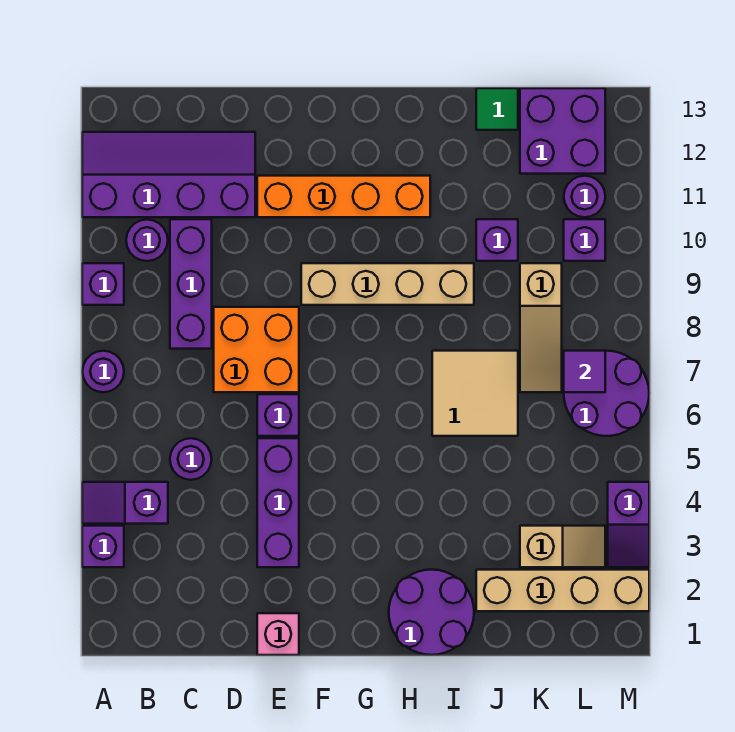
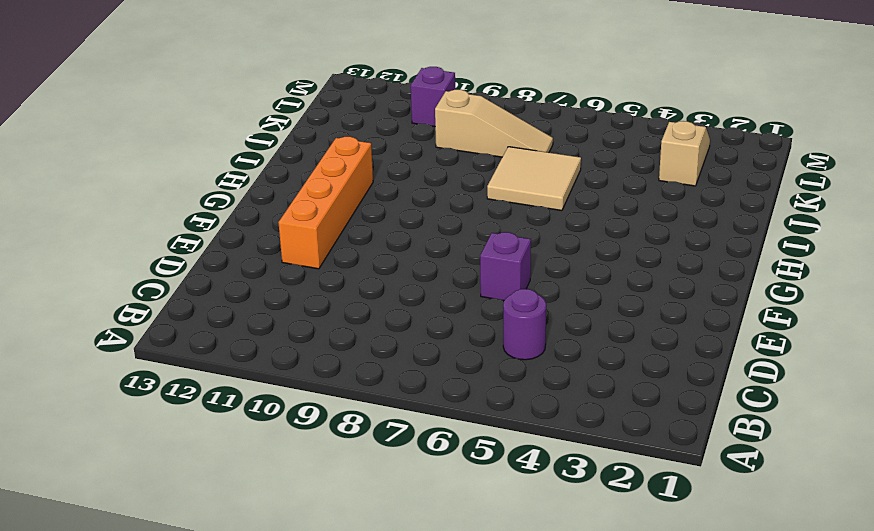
none -> purple brick A3 level 1
none -> purple slope A4:B4 level 1 top B
none -> purple round brick A7 level 1

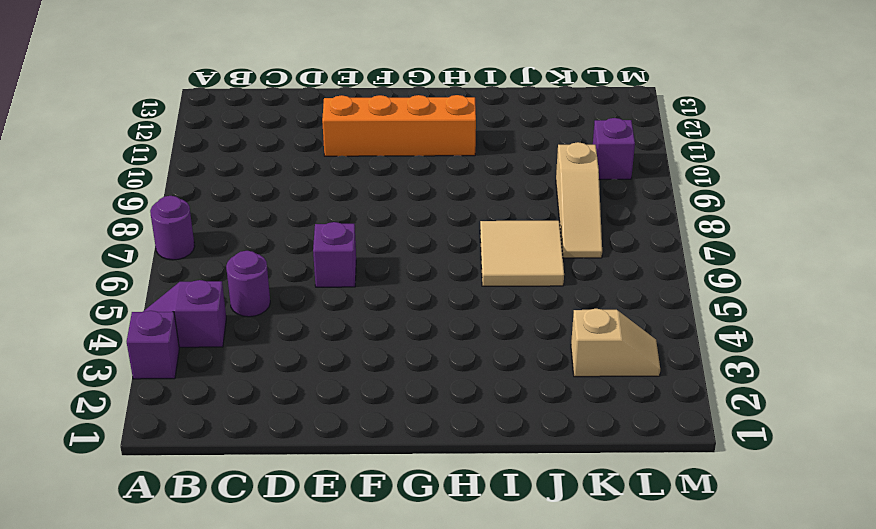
none -> purple brick A9 level 1
none -> purple slope A11:D12 level 1 top 11
none -> purple round brick B10 level 1

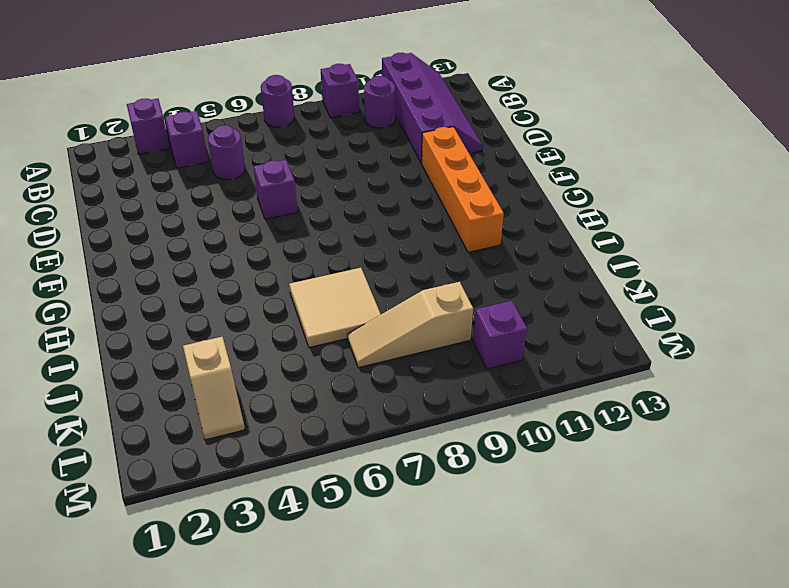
none -> purple brick C8:C10 level 1
none -> orange brick D7:E8 level 1
none -> pink brick E1 level 1

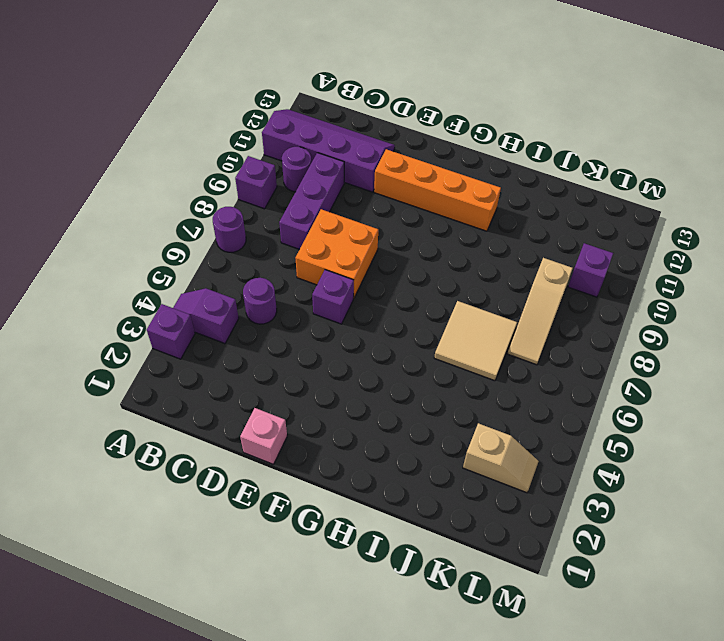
none -> purple brick E3:E5 level 1
none -> tan brick F9:I9 level 1
none -> purple round brick H1:I2 level 1

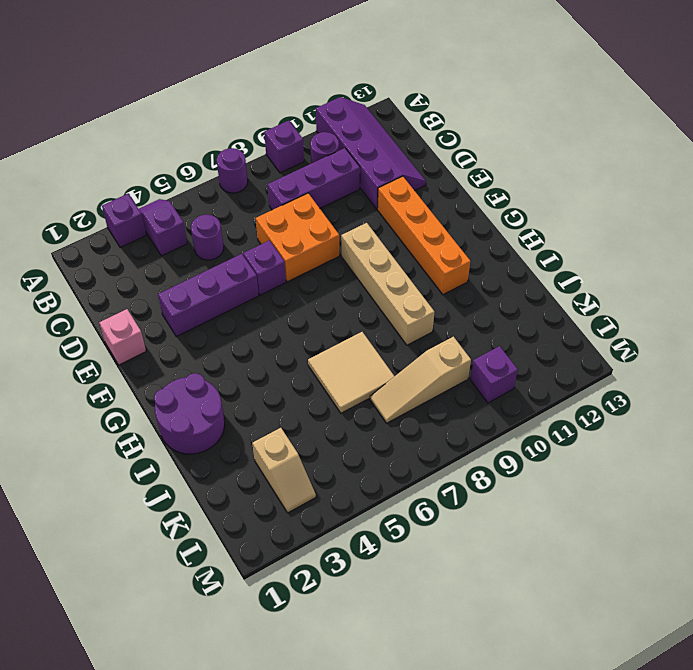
none -> tan brick J2:M2 level 1
none -> purple brick J10 level 1
none -> green tile J13 level 1

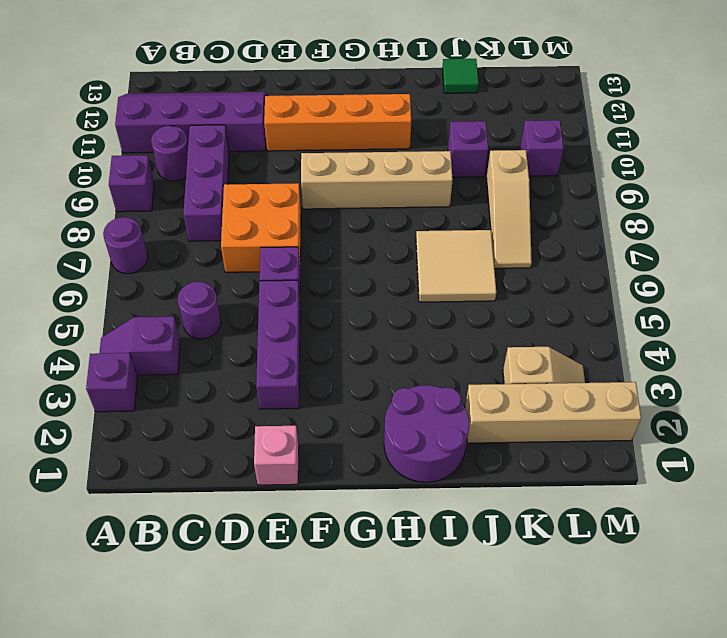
none -> purple brick K12:L13 level 1
none -> purple round brick L6:M7 level 1
none -> purple round brick L11 level 1

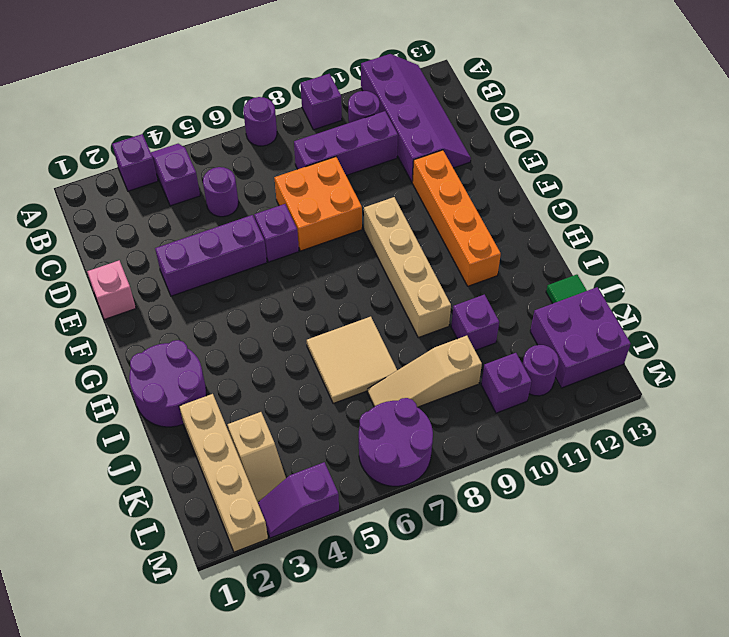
none -> purple tile L7 level 2

